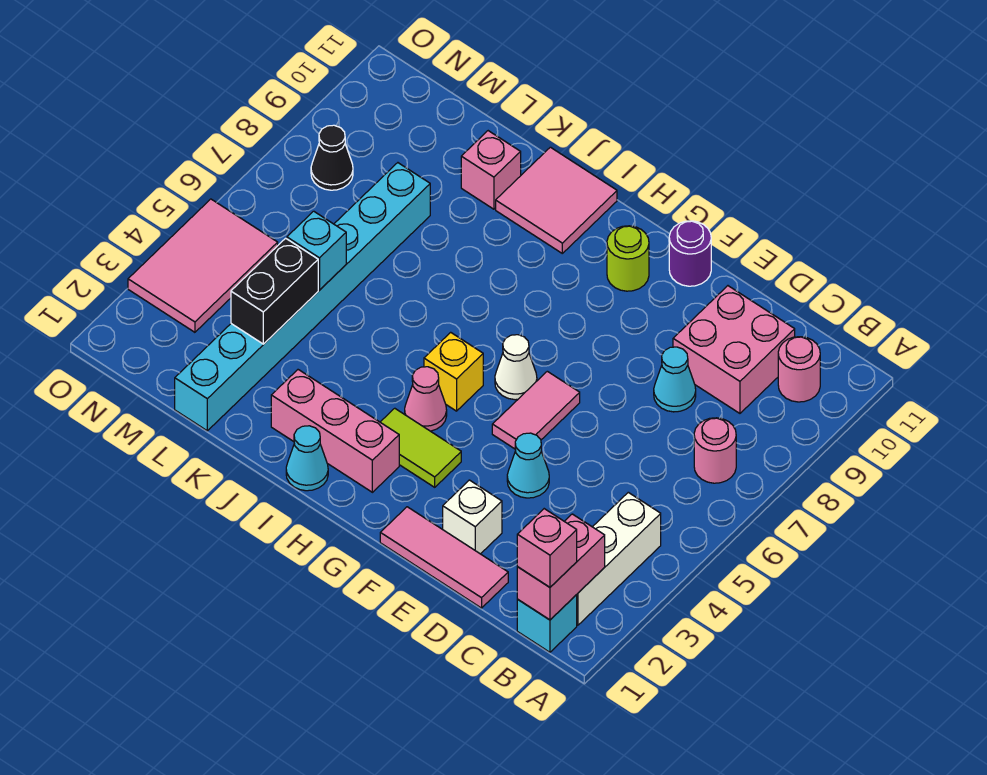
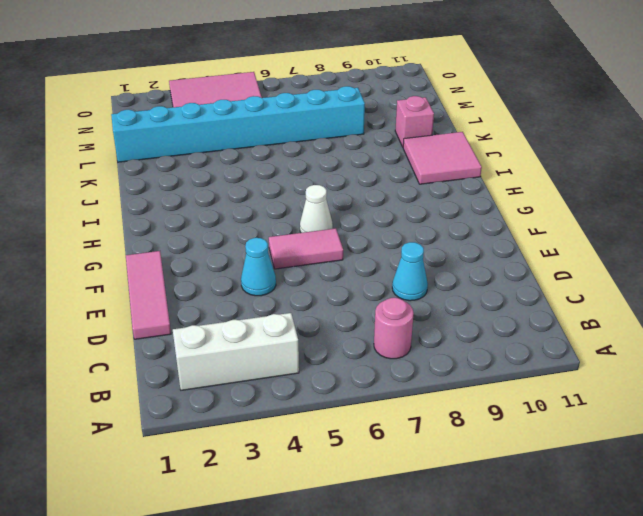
none -> cyan brick B1 level 1
none -> pink round brick B10 level 1
none -> pink brick C9:D10 level 1

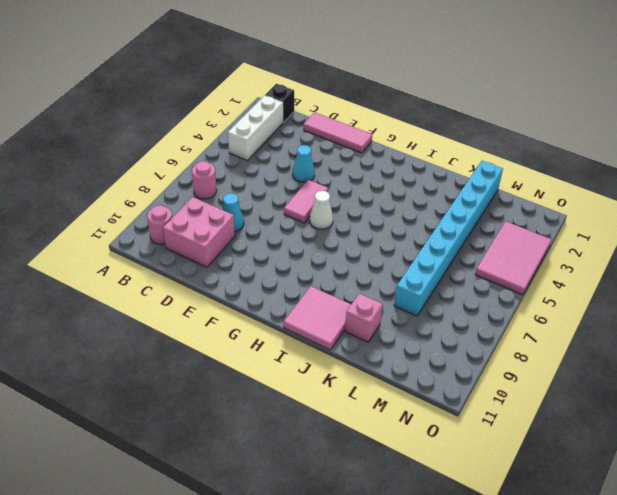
black brick B1 level 1 -> cyan brick B1 level 1
none -> white brick E2 level 1
none -> purple round brick F11 level 1
none -> lime tile G3:H3 level 1

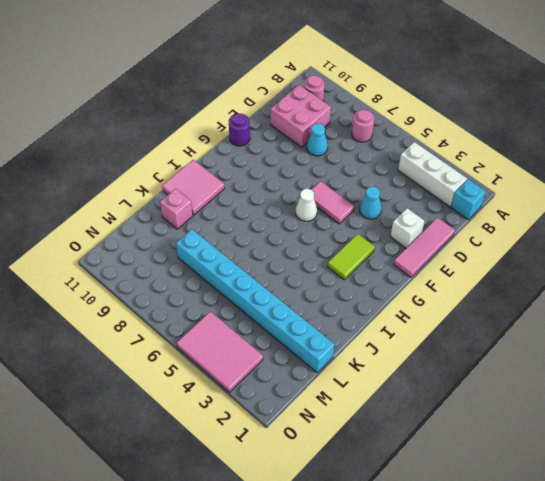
none -> lime round brick G10 level 1
none -> pink brick H2:J2 level 1
none -> pink cone H4 level 1

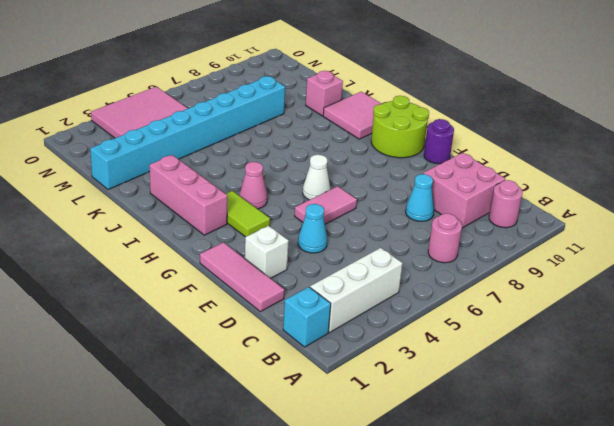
lime round brick G10:H11 level 1 -> lime round brick G10 level 1
none -> yellow brick H5 level 1
none -> cyan cone I1 level 1
none -> black cone N8 level 1

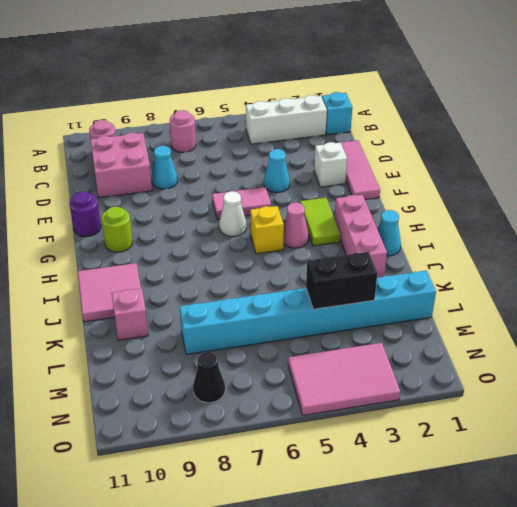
none -> pink brick B1:B2 level 2
none -> cyan brick L5 level 2
none -> pink brick B1 level 3

